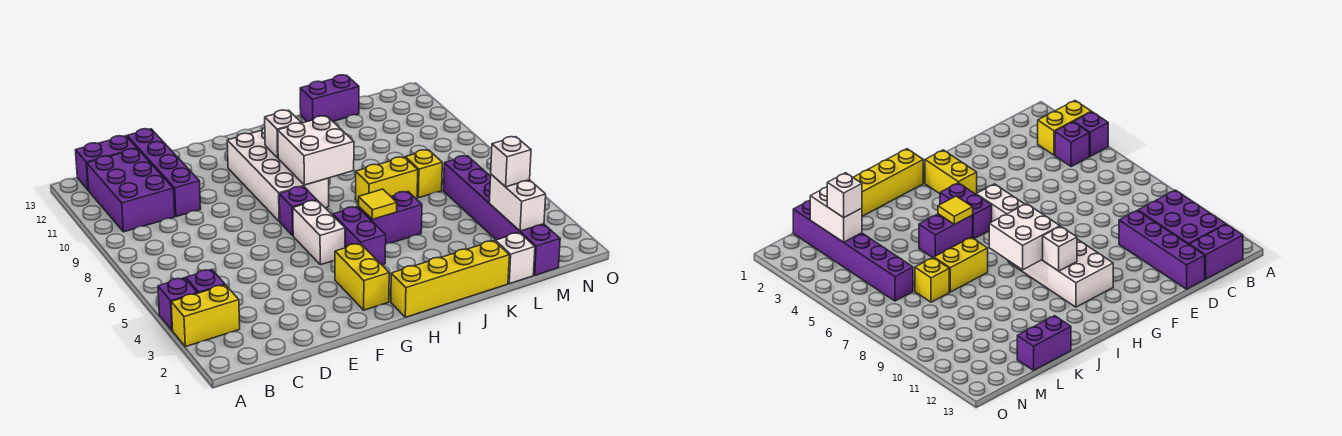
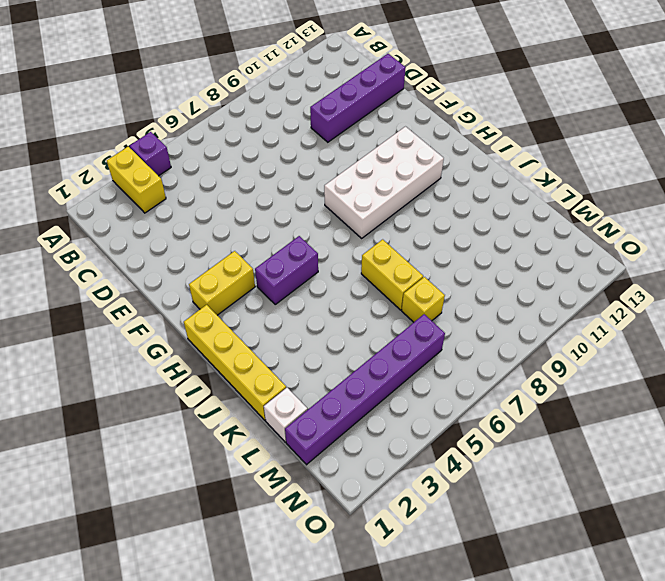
none -> purple brick B4 level 1
none -> purple brick B10:C12 level 1
none -> purple brick B13:C13 level 1

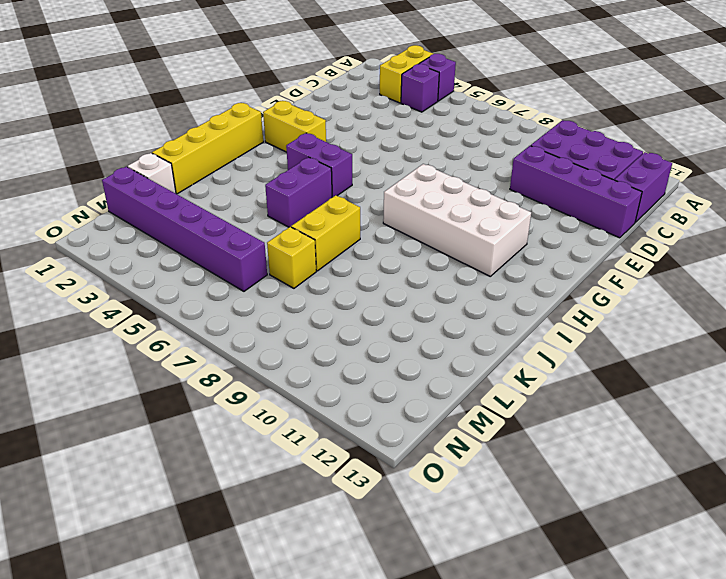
none -> white brick G5:G6 level 1
none -> purple brick G7 level 1
none -> purple brick K13:L13 level 1

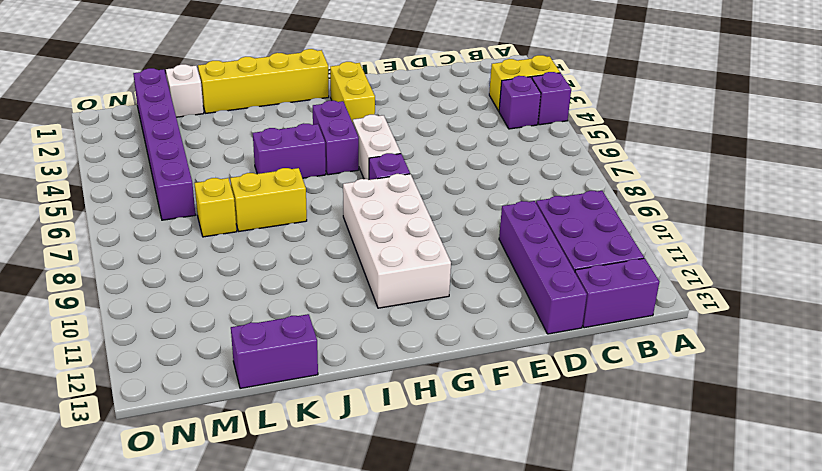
none -> white brick H8:I9 level 2
none -> white brick H10 level 2
none -> yellow tile I5 level 2

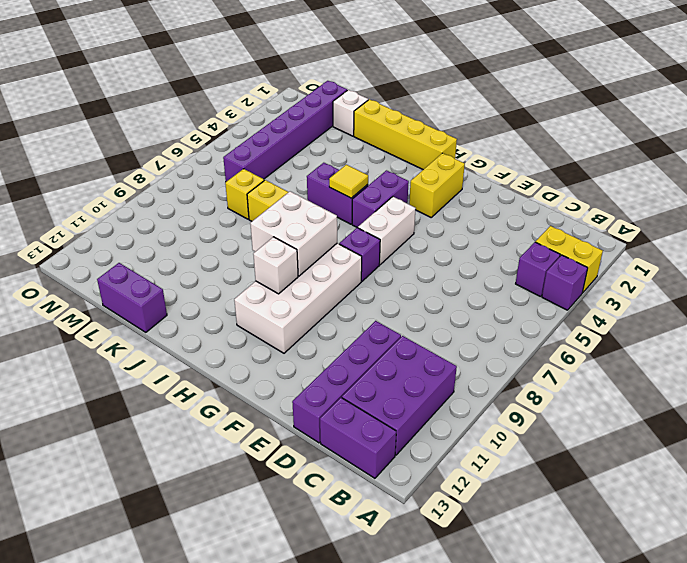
none -> white brick M2:M3 level 2
none -> white brick M3 level 3

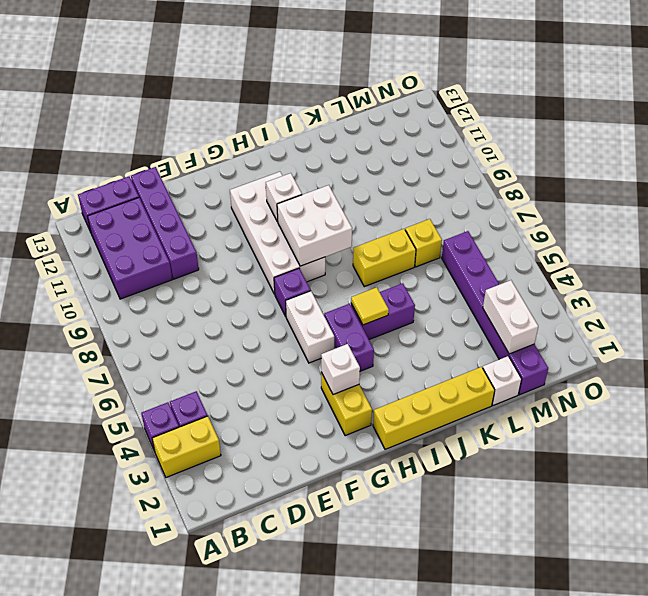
white brick G3 level 2 -> white brick M3 level 3
none -> purple brick K13:L13 level 1

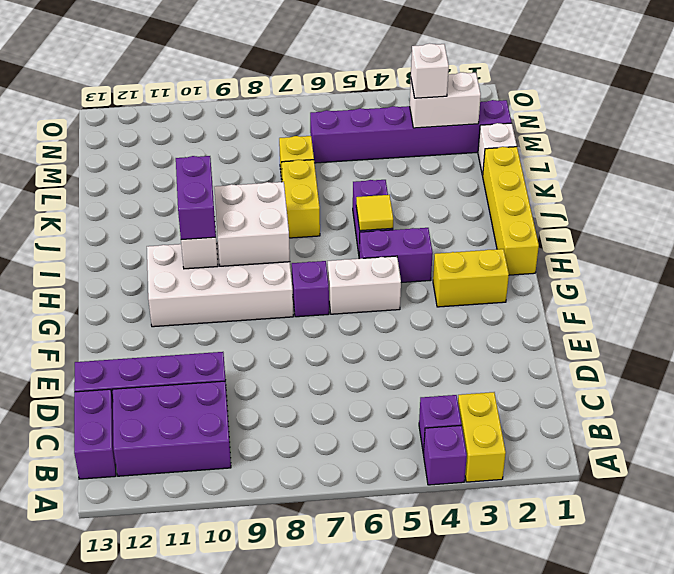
purple brick H10:I10 level 3 -> purple brick K13:L13 level 1

